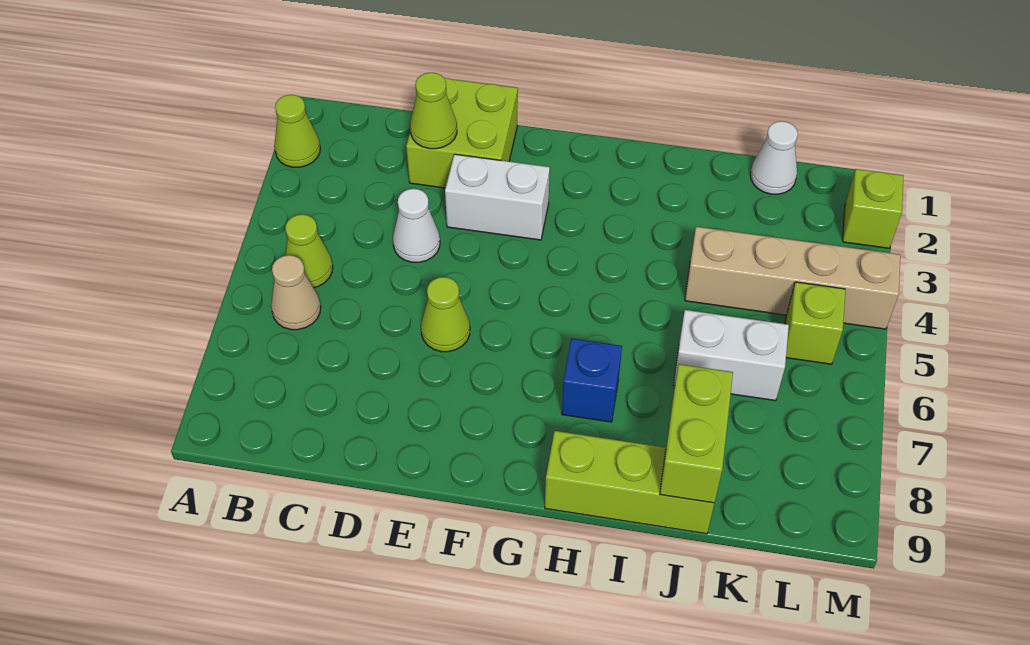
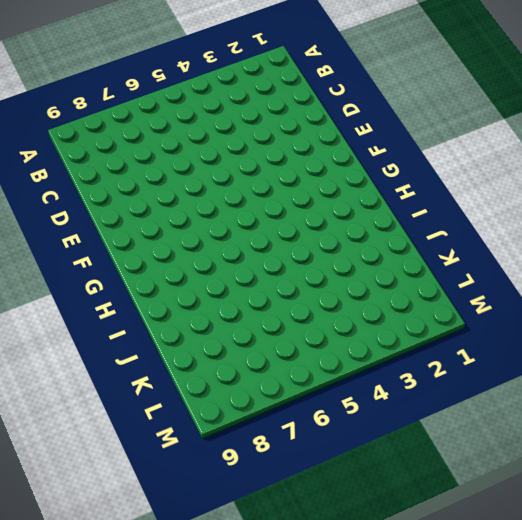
none -> lime cone A2 level 1
none -> lime cone B5 level 1
none -> tan cone B6 level 1

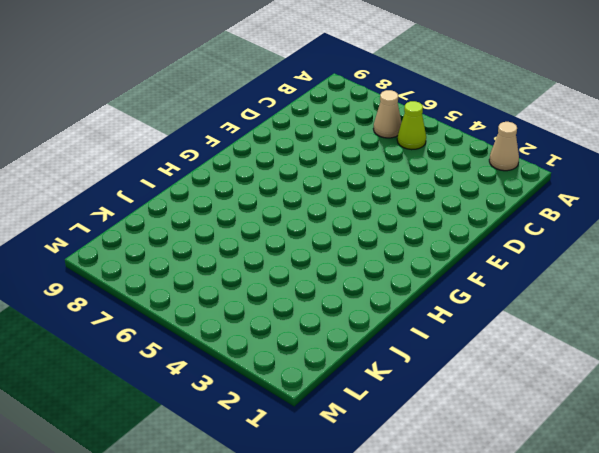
tan cone A2 level 1 -> lime cone A2 level 1
none -> lime brick D1:E2 level 1
none -> white cone D4 level 1
none -> white brick E3:F3 level 1

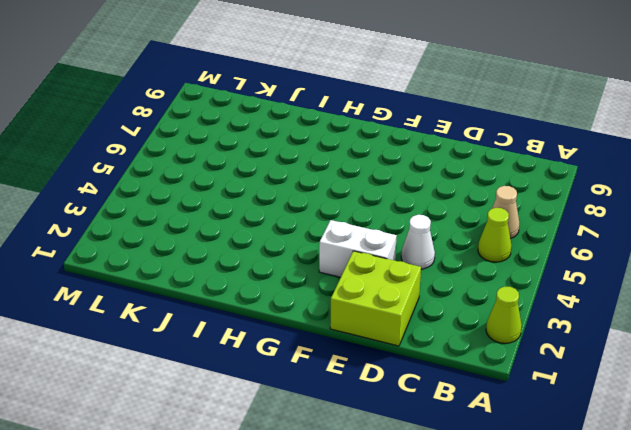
none -> lime cone E6 level 1
none -> blue brick H7 level 1
none -> lime brick H9:J9 level 1

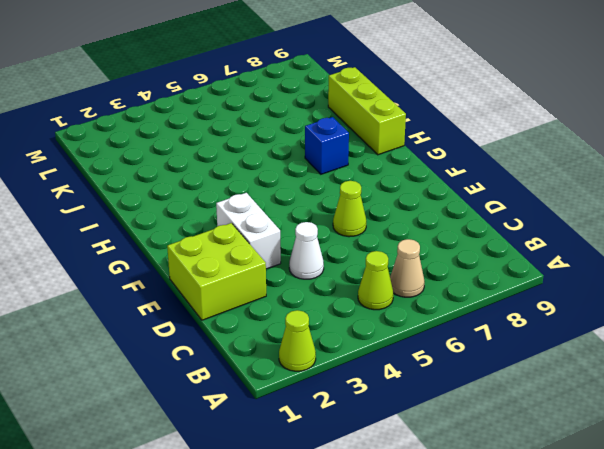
none -> tan brick J4:M4 level 1
none -> white brick J6:K6 level 1
none -> white cone K1 level 1

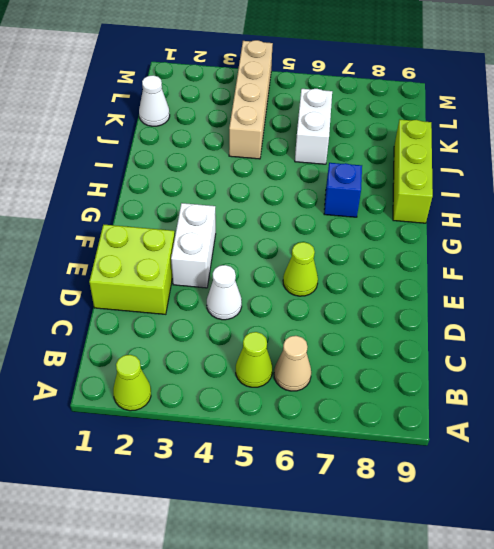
none -> lime brick L5 level 1
none -> lime brick M2 level 1
none -> lime cone D2 level 2

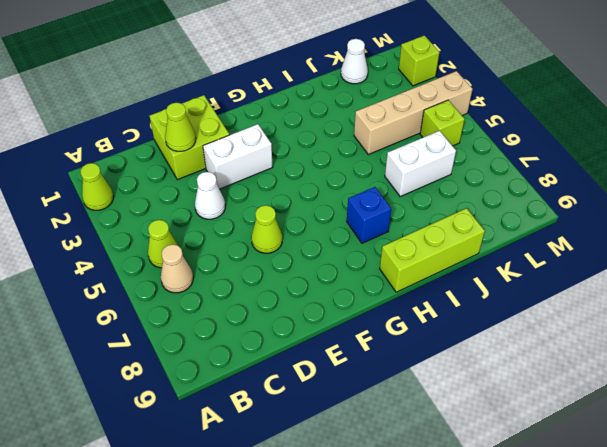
none -> lime brick J8:J9 level 2

